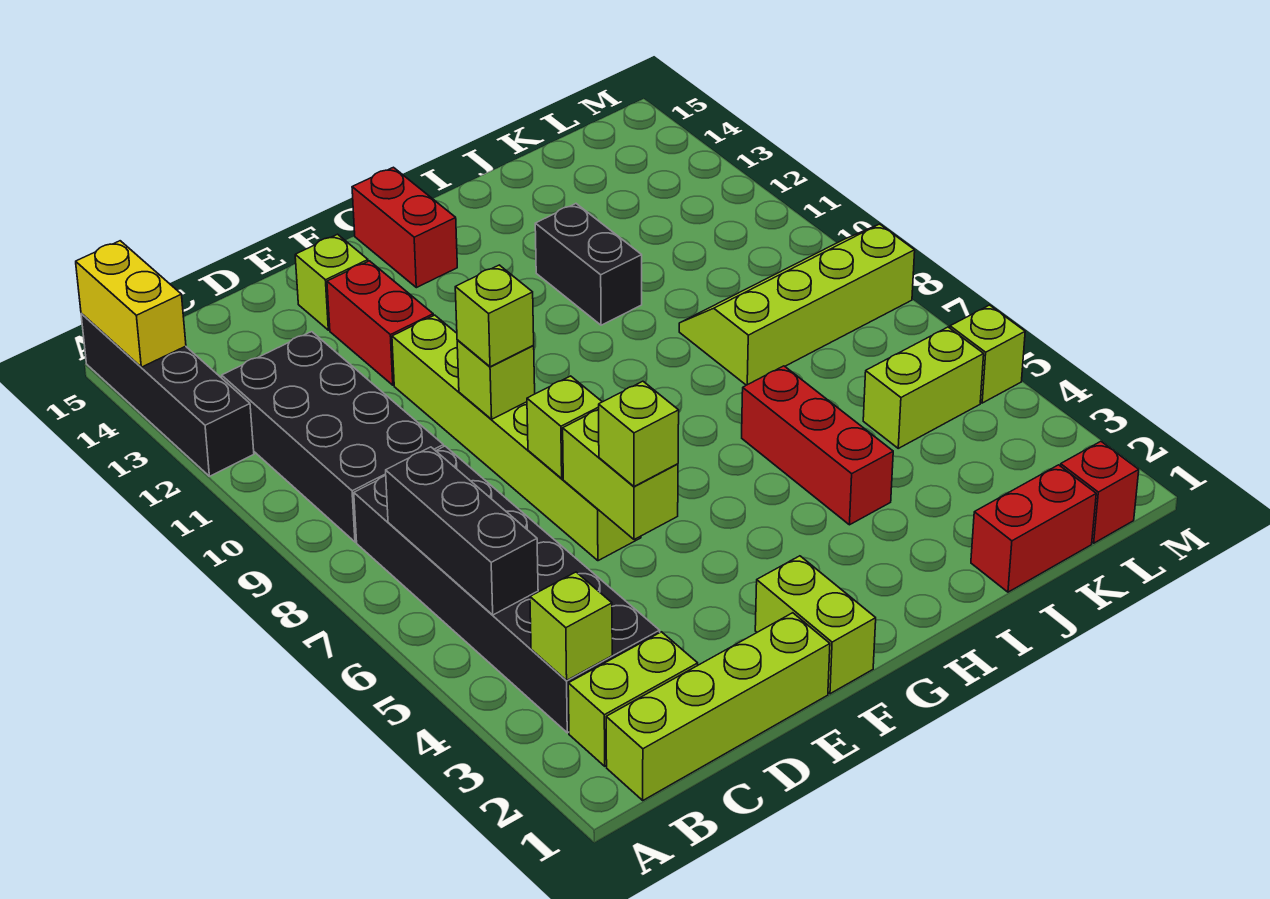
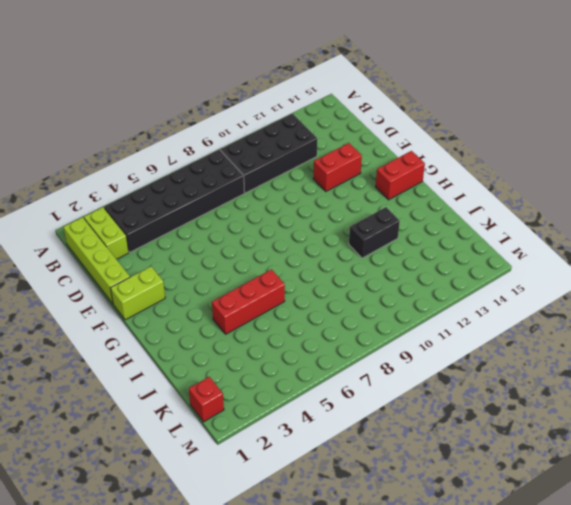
none -> black brick A12:A15 level 1
none -> lime brick E6:E11 level 1
none -> lime brick E14 level 1

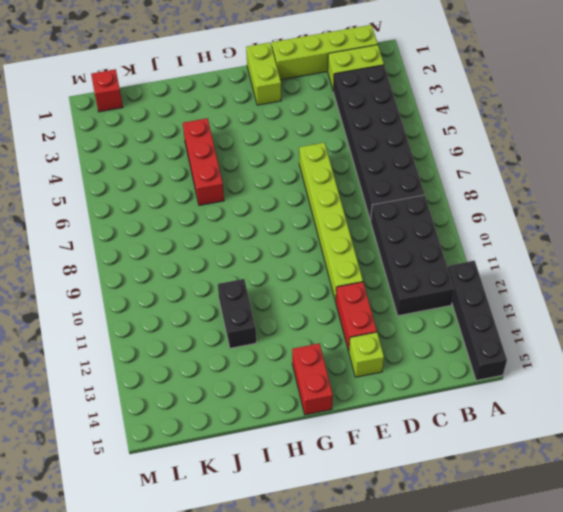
none -> red brick J1:K1 level 1
none -> lime slope J8:M9 level 1 top 8
none -> lime brick K5:L5 level 1

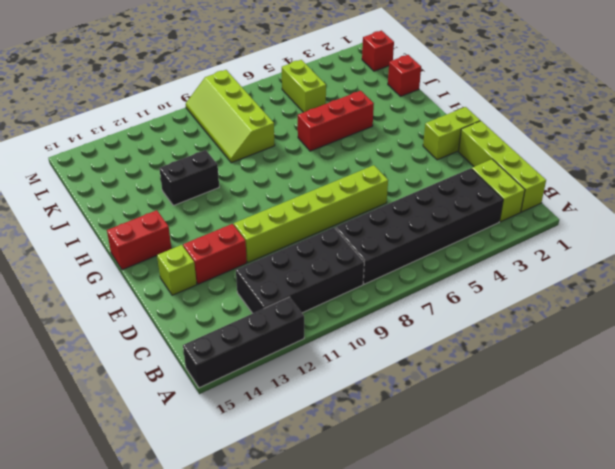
red brick J1 level 1 -> red brick J1:K1 level 1
none -> lime brick M5 level 1
none -> yellow brick A14:A15 level 2
none -> lime brick B3 level 2

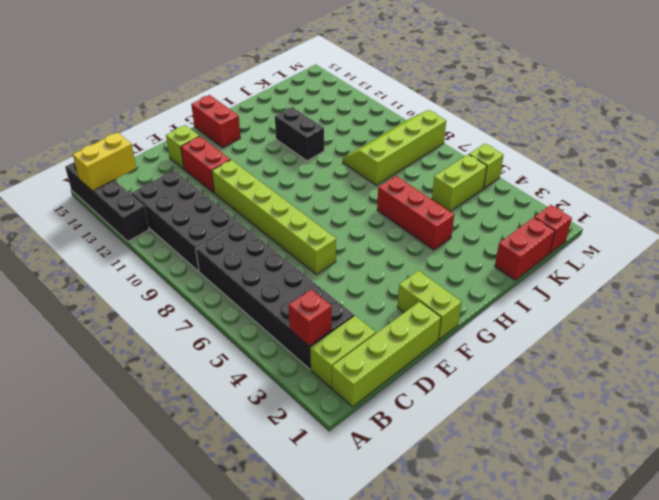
yellow brick A14:B14 level 2 -> yellow brick A14:A15 level 2
red brick B3 level 2 -> lime brick B3 level 2
none -> black brick B5:B7 level 2
none -> lime brick E5:E6 level 2
none -> lime brick E7 level 2

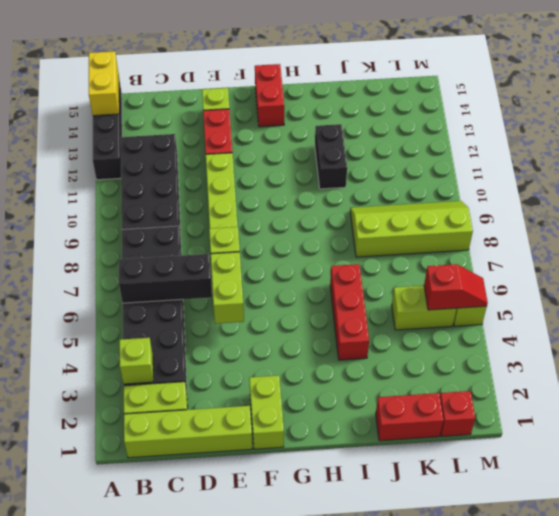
black brick B6:D6 level 2 -> black brick B5:B7 level 2
red slope L5:M5 level 2 top L -> none
none -> lime brick E9 level 2
none -> lime brick E5 level 3
none -> lime brick E9 level 3

